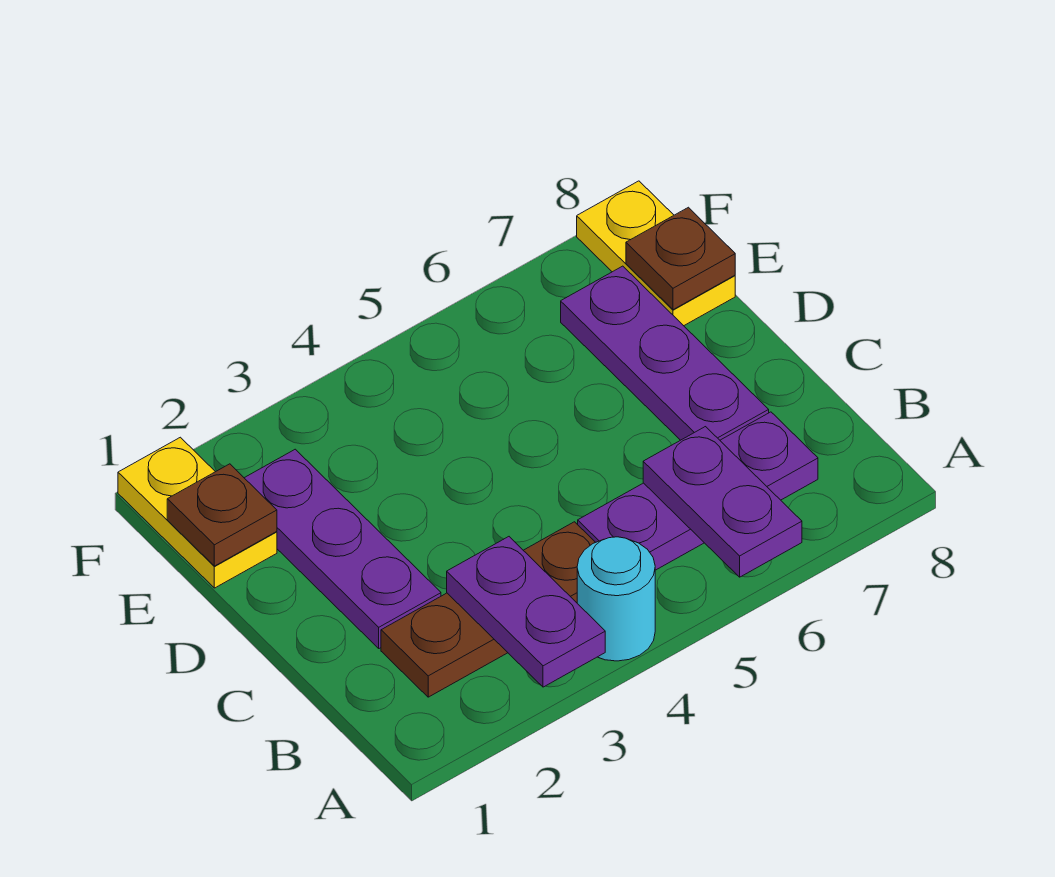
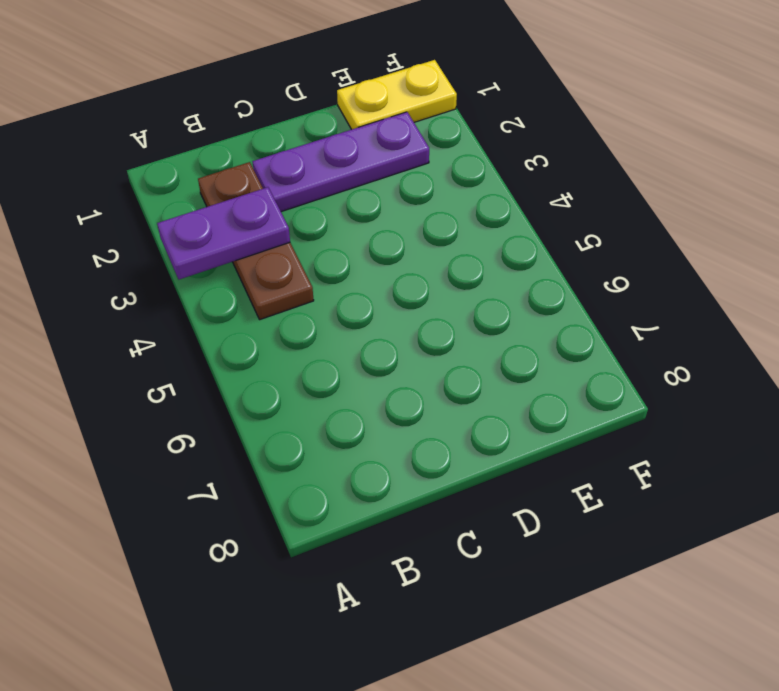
none -> cyan round brick A4 level 1
none -> purple plate B5:B7 level 1

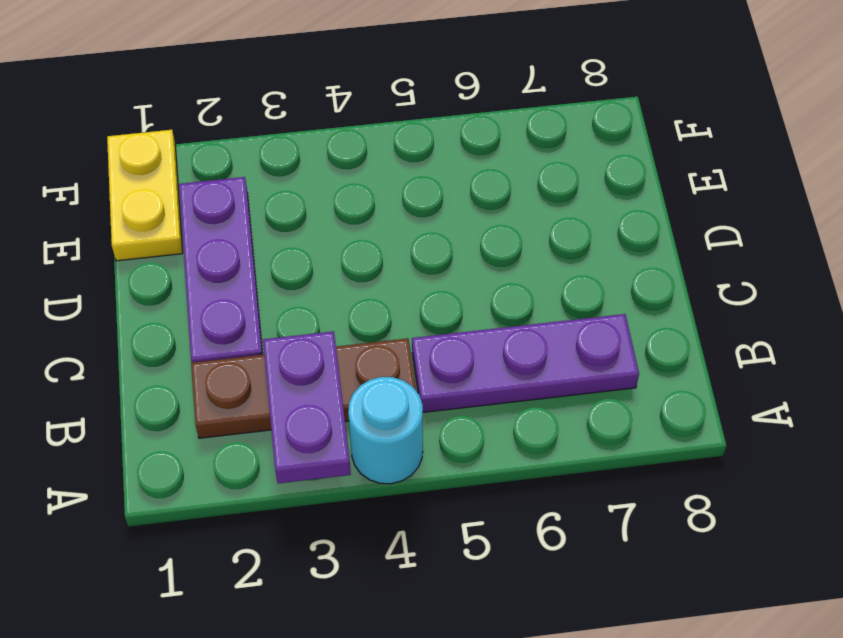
none -> purple plate C7:E7 level 1
none -> yellow plate E8:F8 level 1

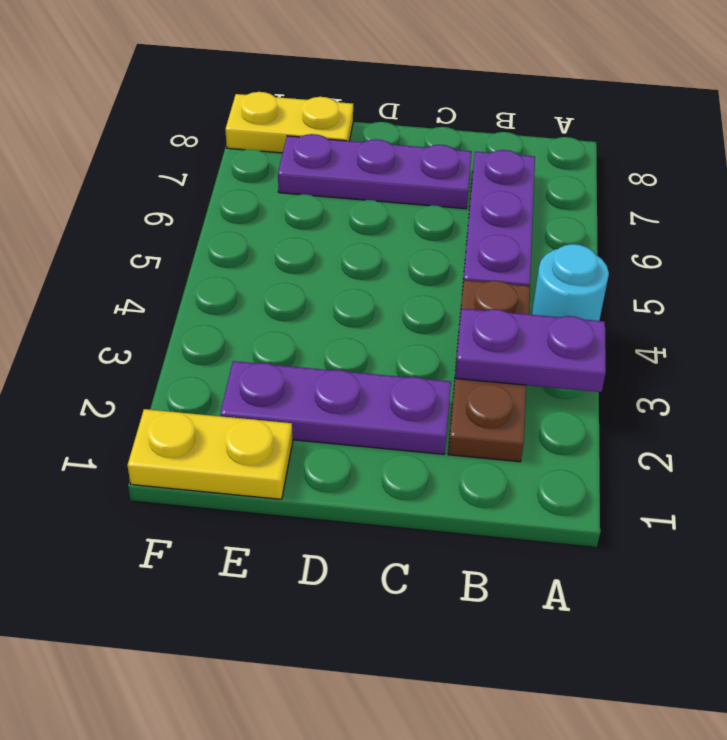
none -> purple plate A6:B6 level 2
none -> brown plate E1 level 2

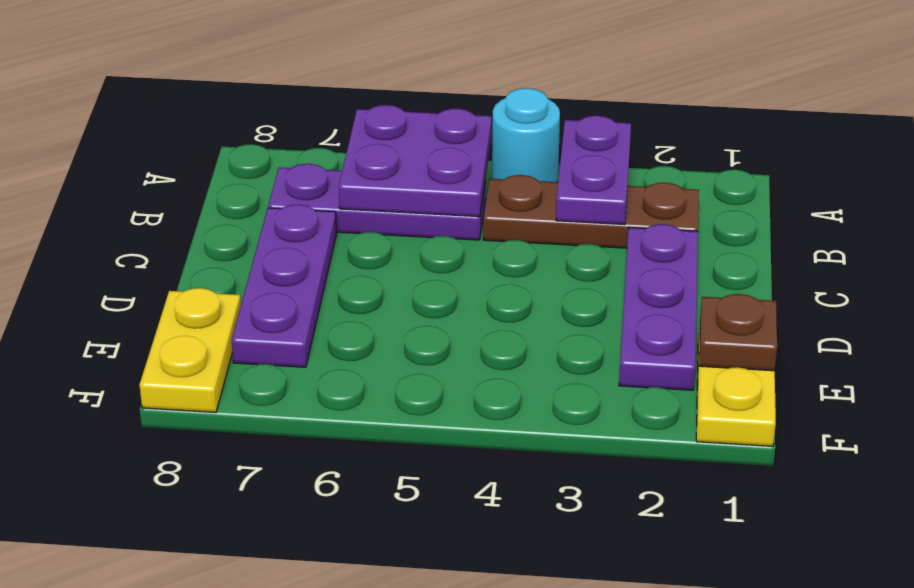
purple plate A5:B6 level 2 -> purple plate A6:B6 level 2
none -> brown plate E8 level 2

